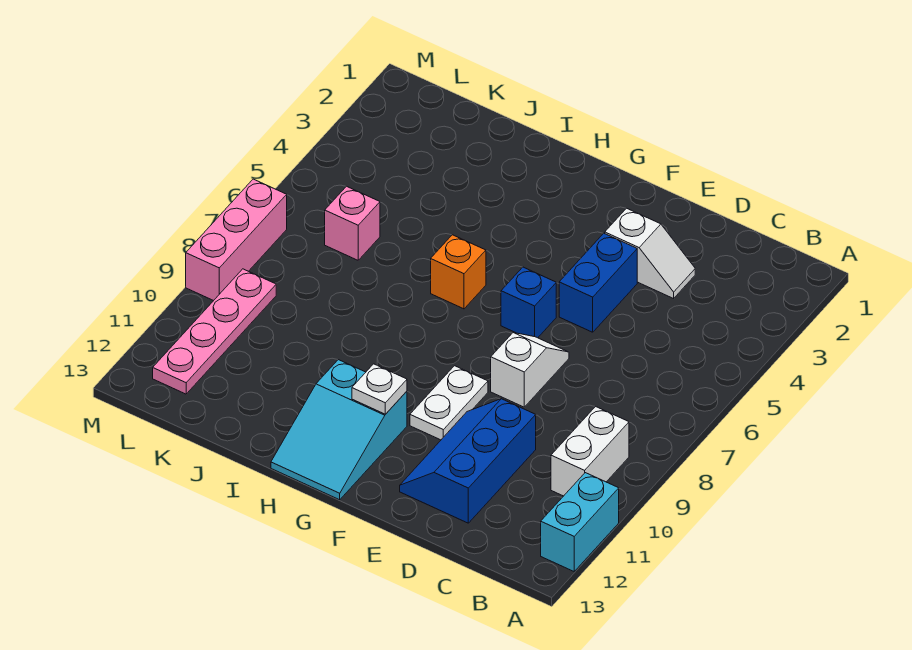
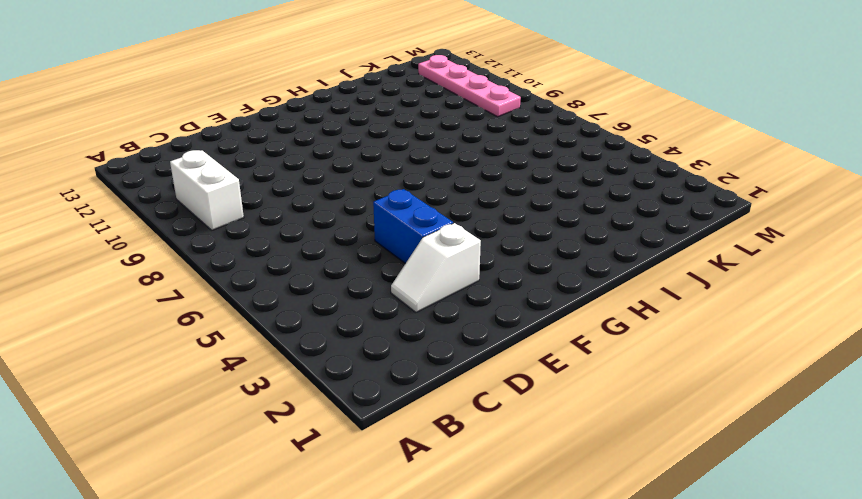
none -> cyan brick A11:A12 level 1
none -> blue slope D10:E12 level 1 top D
none -> white slope E7:E8 level 1 top 8

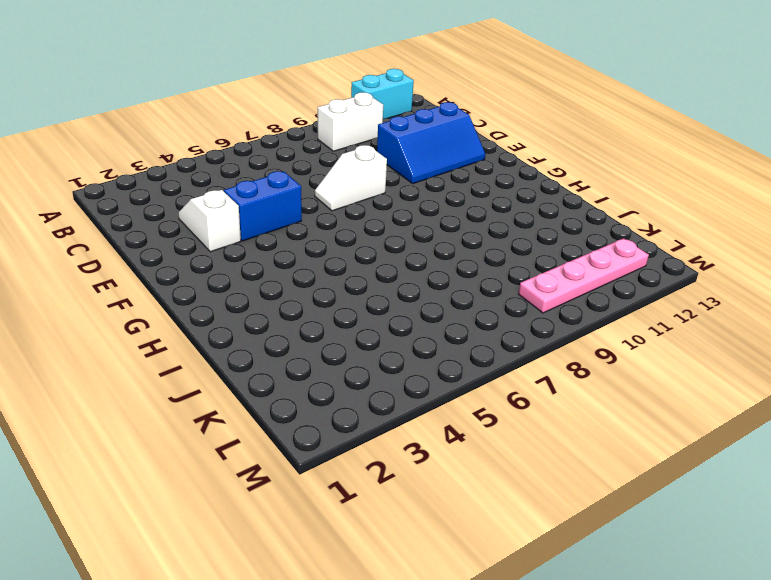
none -> blue brick F6 level 1
none -> white plate F9:F10 level 1
none -> cyan slope G11:H13 level 1 top 11

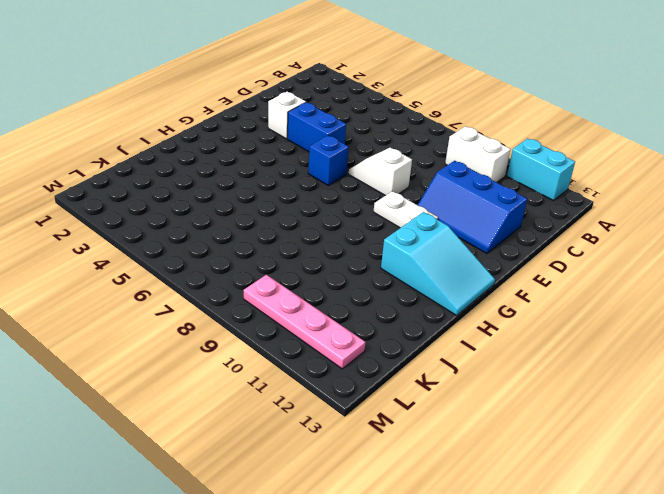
none -> orange brick H6 level 1
none -> pink brick K6 level 1
none -> pink brick M7:M9 level 1

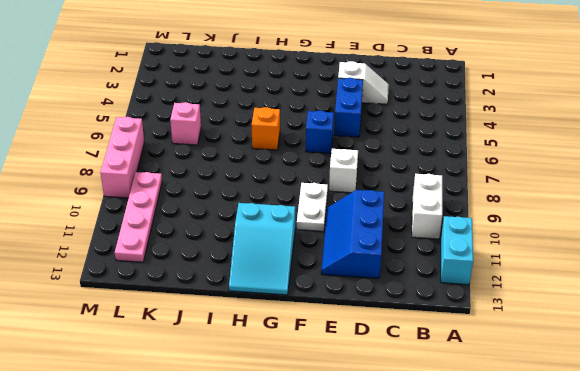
none -> white plate G11 level 2

